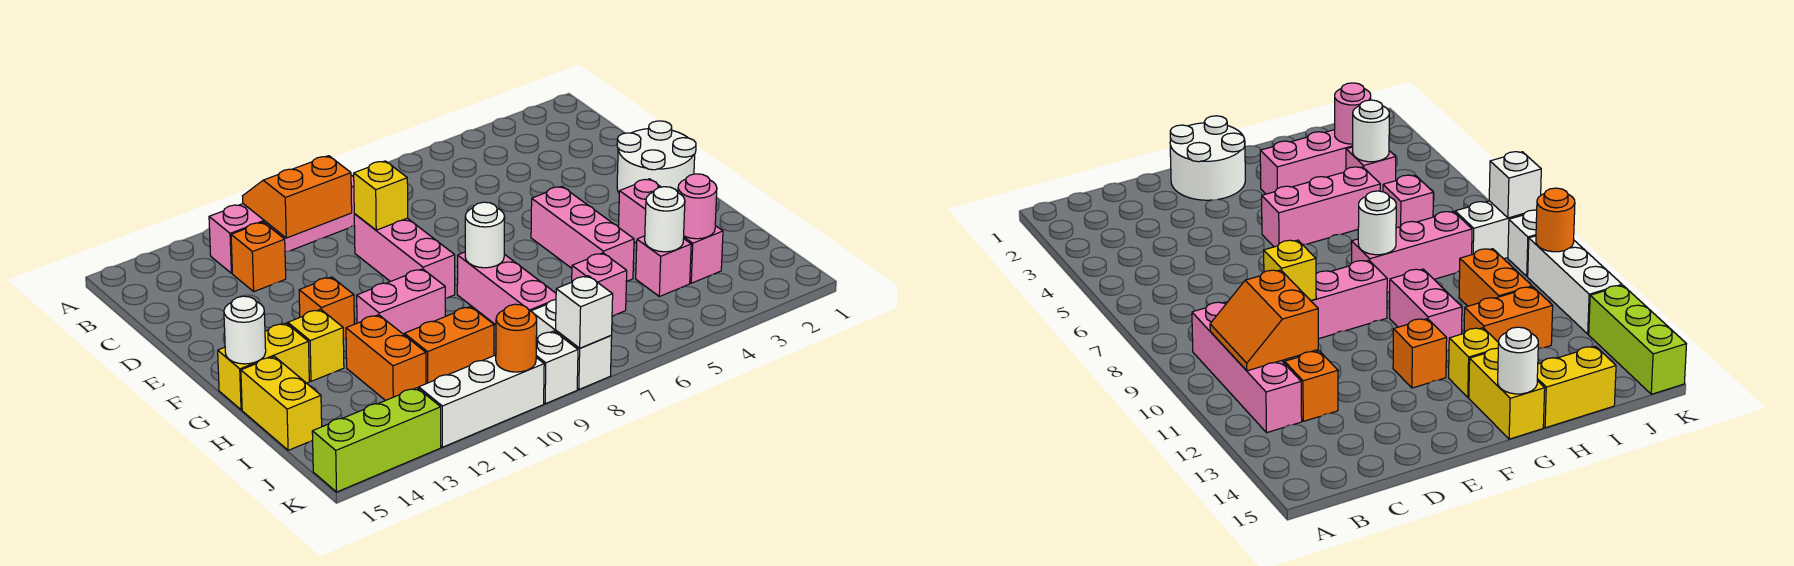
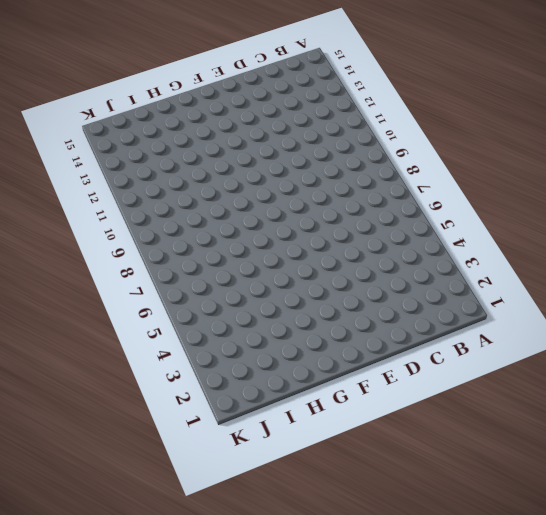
none -> pink brick B9:B12 level 1
none -> orange brick C12 level 1
none -> pink brick D9:F9 level 1

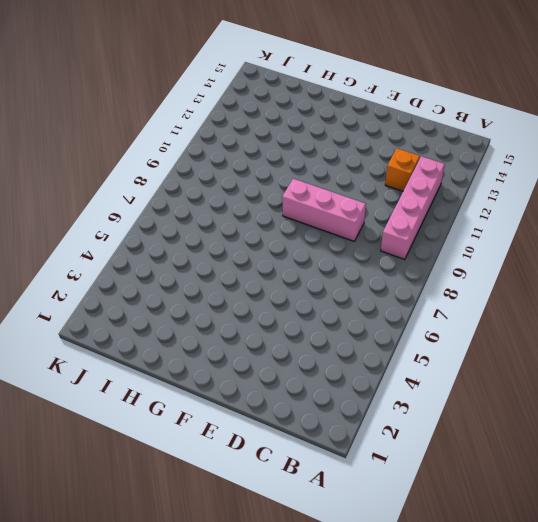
none -> white round brick E1:F2 level 1
none -> pink brick F5:H5 level 1
none -> orange brick F12 level 1

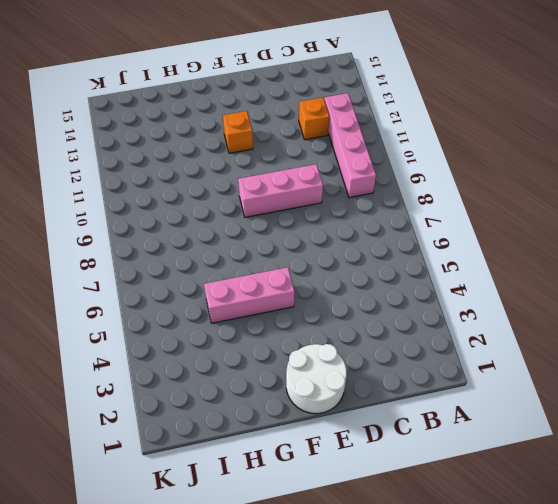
none -> pink brick G3:I3 level 1
none -> pink brick G8:I8 level 1
none -> pink brick G10:G11 level 1

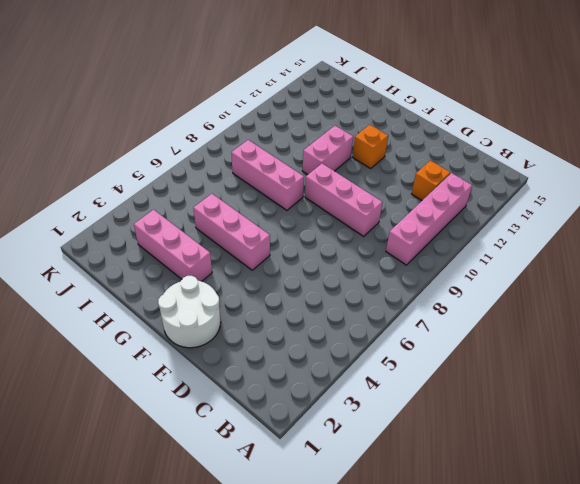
none -> yellow brick G13 level 1
none -> yellow brick G14:G15 level 1
none -> orange brick H12:I12 level 1

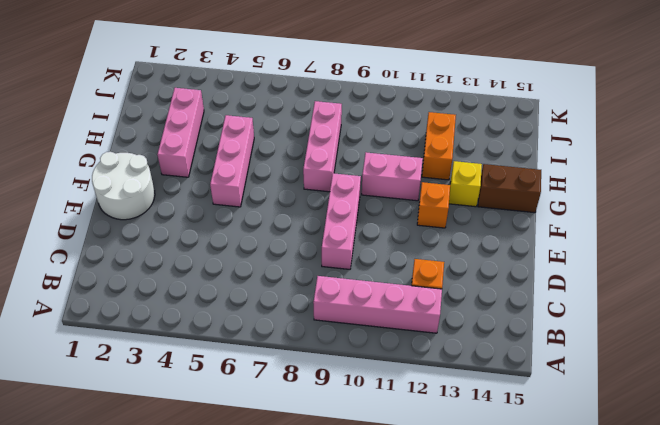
brown brick G14:G15 level 1 -> yellow brick G14:G15 level 1
none -> yellow brick H15:I15 level 1
none -> pink brick I4 level 1
none -> pink brick I6 level 1

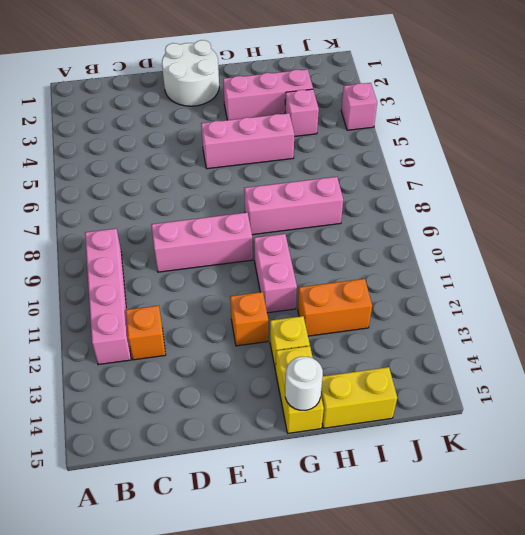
pink brick K4 level 1 -> pink brick I6 level 1
none -> orange brick I10:I11 level 1
none -> white brick J8:K8 level 1
none -> white brick K9 level 1

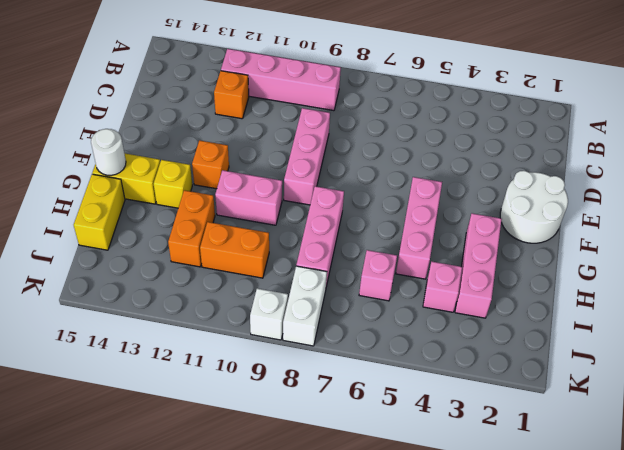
none -> white brick K10:K12 level 1
none -> lime brick K13:K15 level 1
none -> orange slope B10:C11 level 2 top C

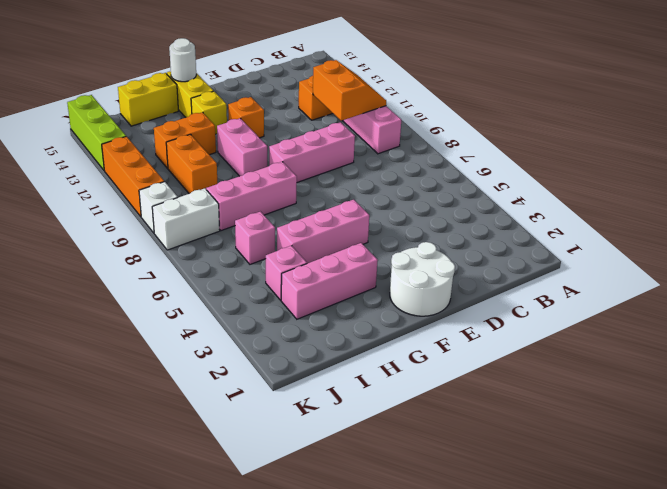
orange brick K10:K12 level 1 -> white brick K10:K12 level 1
none -> yellow brick D9 level 2
none -> white round brick G8 level 2
none -> pink round brick I3 level 2

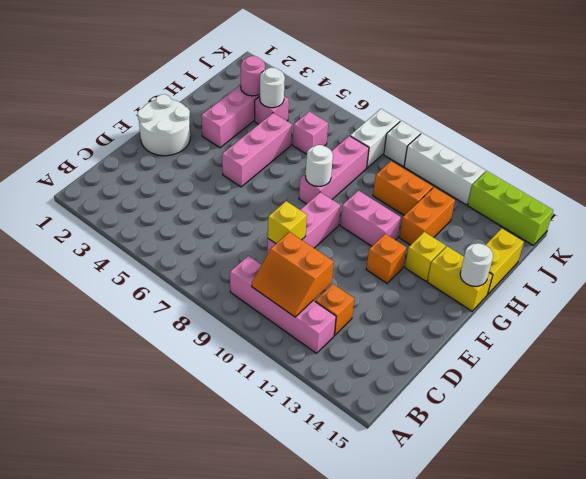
none -> white brick K8 level 2
none -> orange round brick K10 level 2

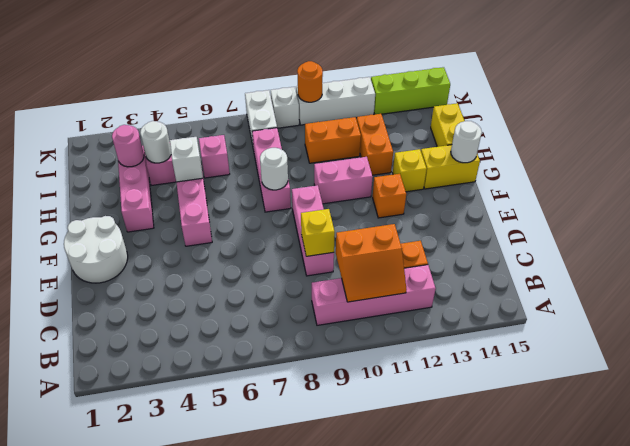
white brick H5 level 2 -> white brick K8 level 2

